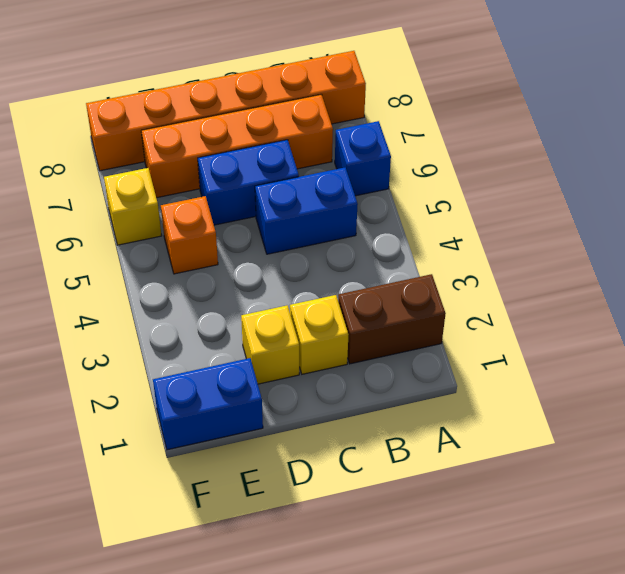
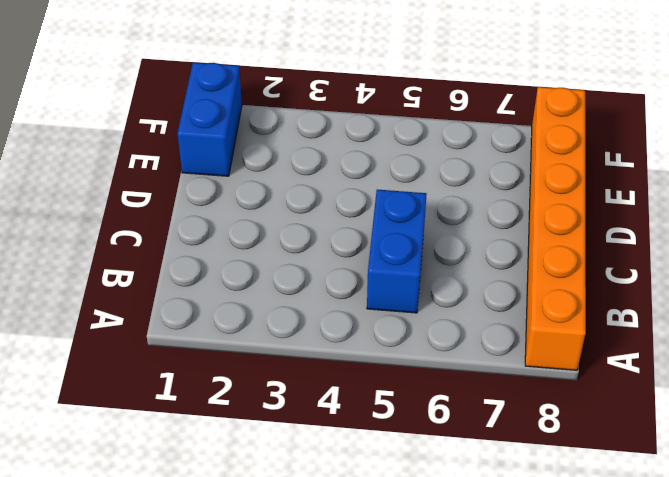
none -> brown brick A2:B2 level 1
none -> blue brick A6 level 1

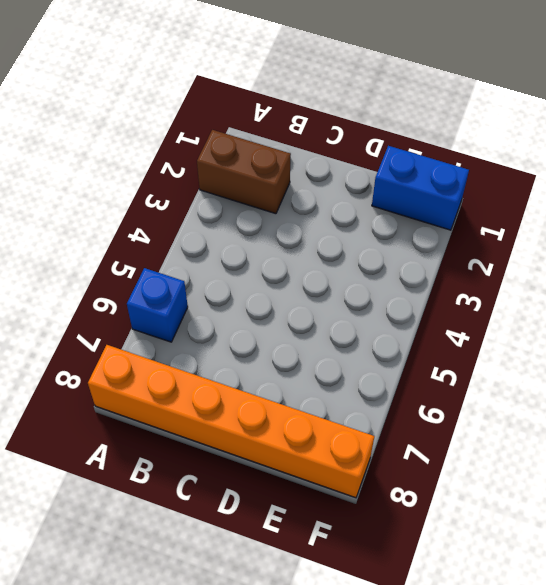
none -> blue brick B5:C5 level 1
none -> orange brick B7:E7 level 1

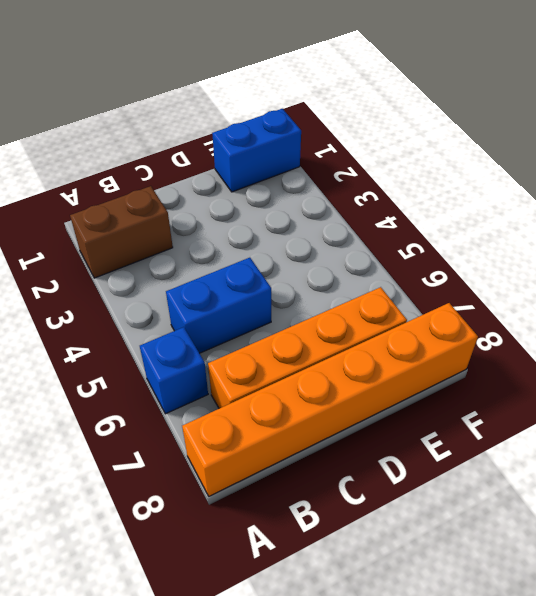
none -> yellow brick C2 level 1
none -> blue brick C6:D6 level 1

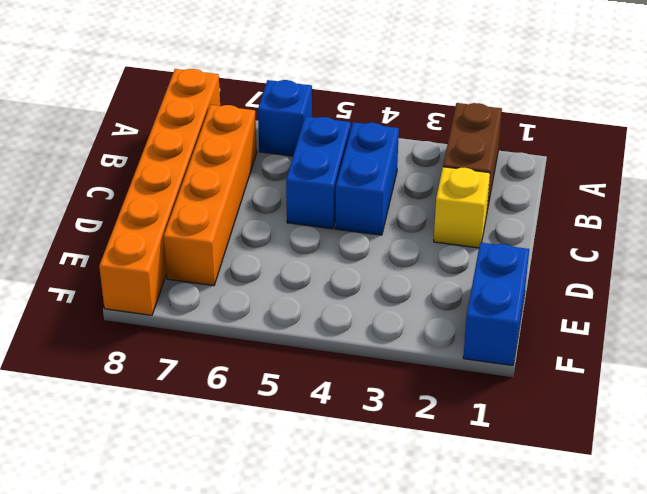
blue brick B4:C4 level 1 -> blue brick C6:D6 level 1
none -> yellow brick D2 level 1
none -> orange brick E5 level 1

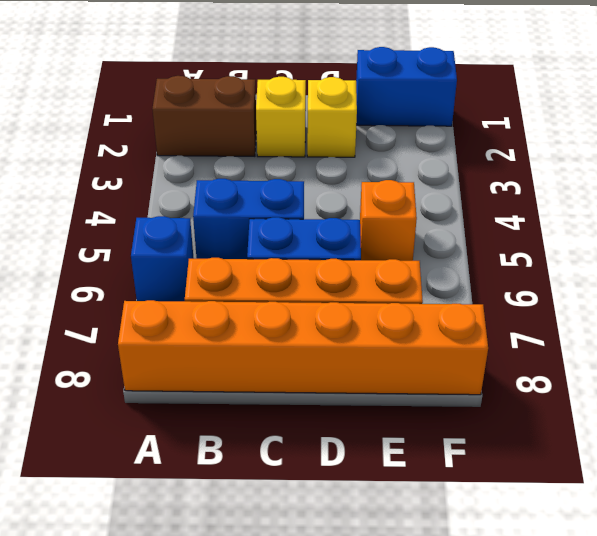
none -> yellow brick F6 level 1

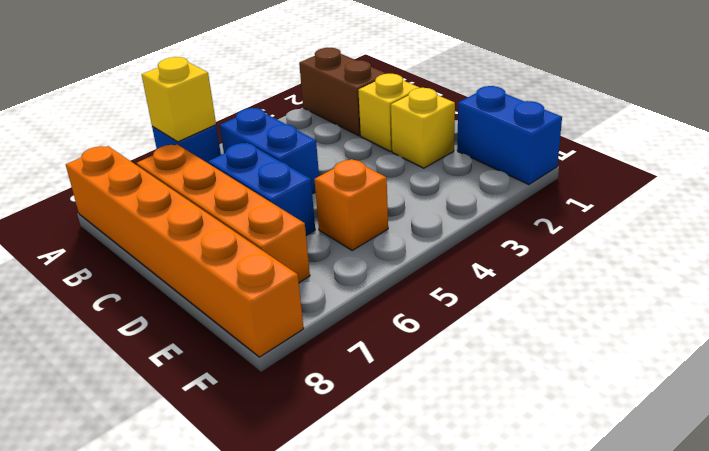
yellow brick A6 level 2 -> yellow brick F6 level 1

